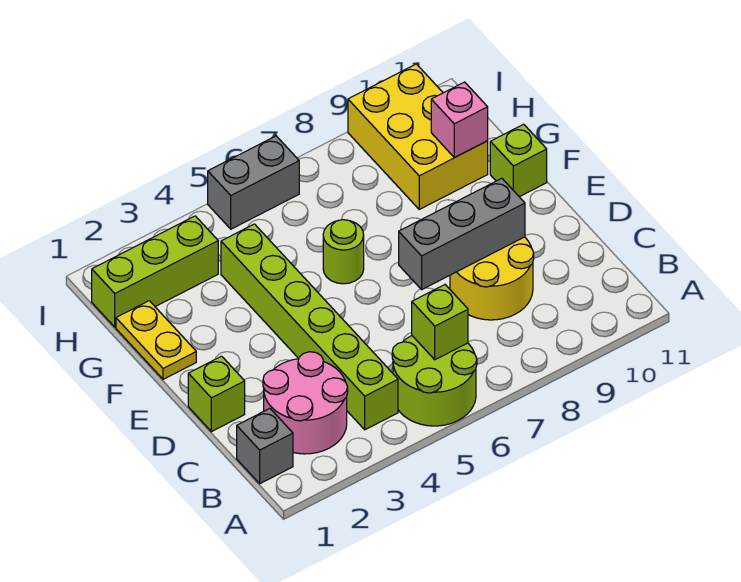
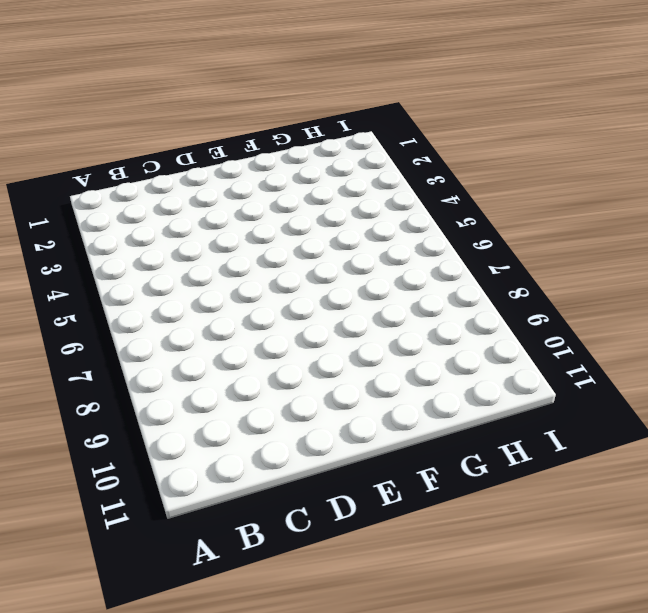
none -> lime round brick A5:B6 level 1
none -> grey brick B1 level 1
none -> pink round brick B2:C3 level 1

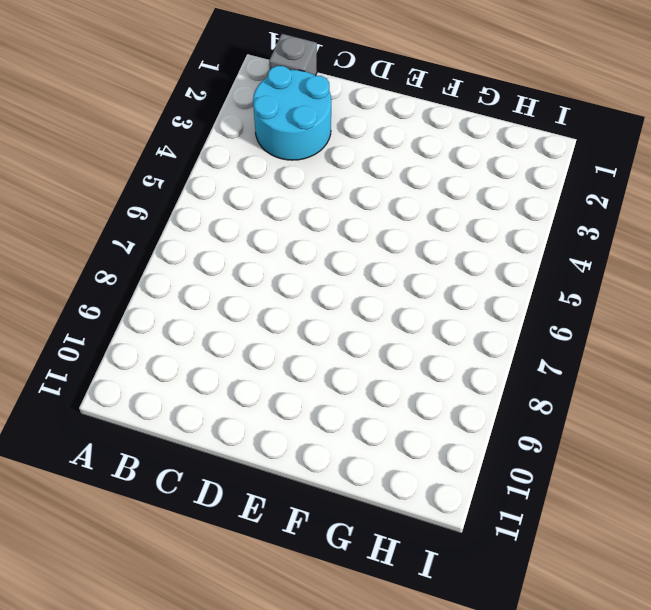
cyan round brick B2:C3 level 1 -> pink round brick B2:C3 level 1
none -> lime round brick A5:B6 level 1
none -> lime brick B4:G4 level 1
none -> yellow round brick C8:D9 level 1

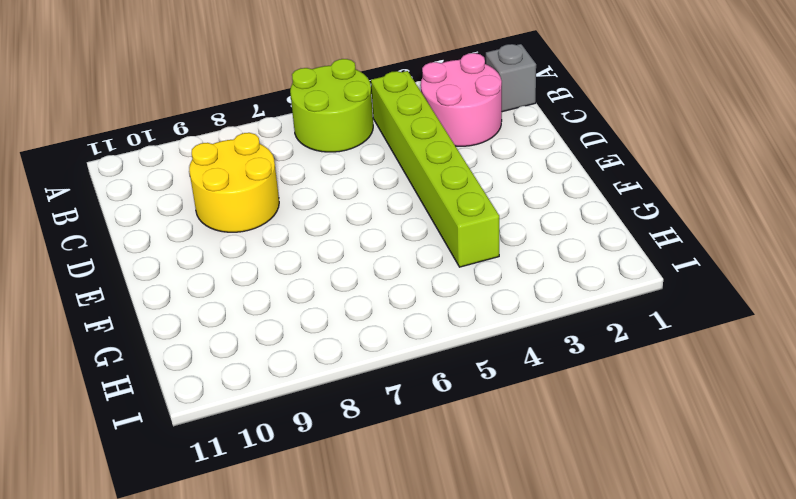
none -> lime brick D1 level 1
none -> yellow plate F1:G1 level 1
none -> lime round brick F6 level 1

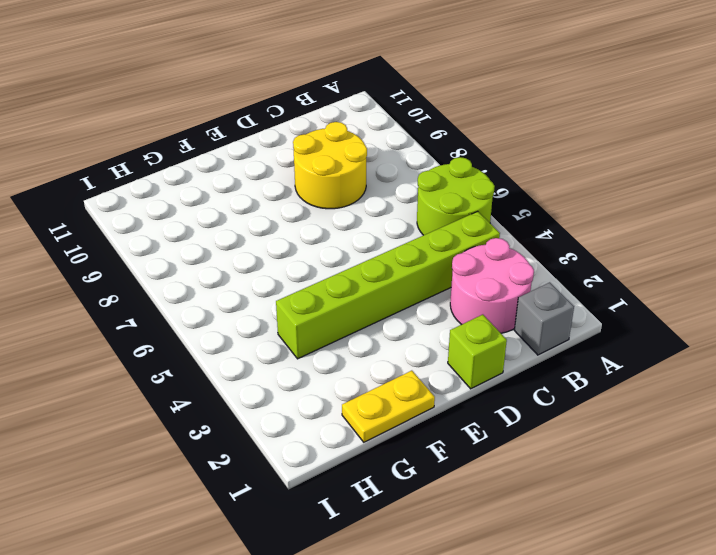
none -> lime round brick F6 level 1
none -> lime brick F11 level 1
none -> yellow brick G9:I10 level 1

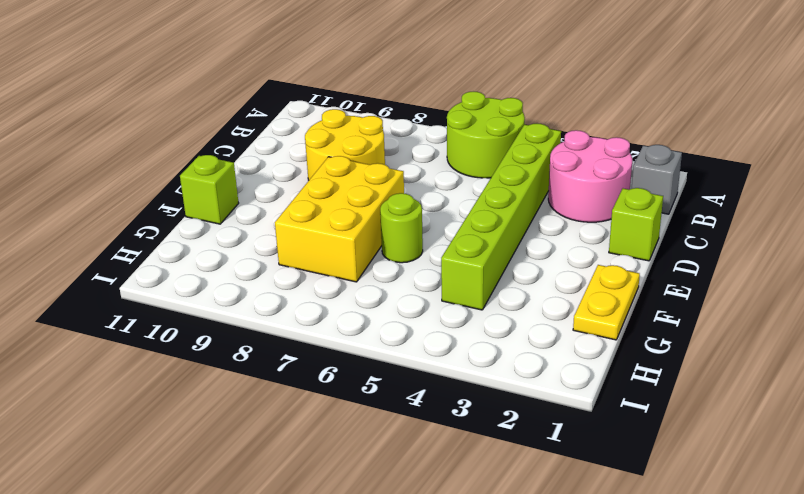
yellow brick E7:G8 level 1 -> yellow brick G9:I10 level 1
none -> lime brick H1:H3 level 1
none -> grey brick I5:I6 level 1
none -> lime brick B6 level 2

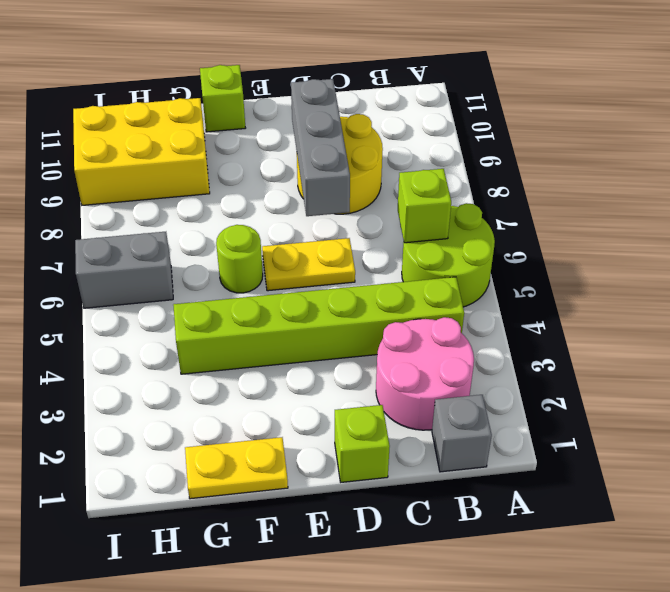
yellow plate D6:E6 level 1 -> none
grey brick H6:I6 level 1 -> grey brick I5:I6 level 1
none -> lime brick H1:H3 level 1
none -> pink brick G10 level 2

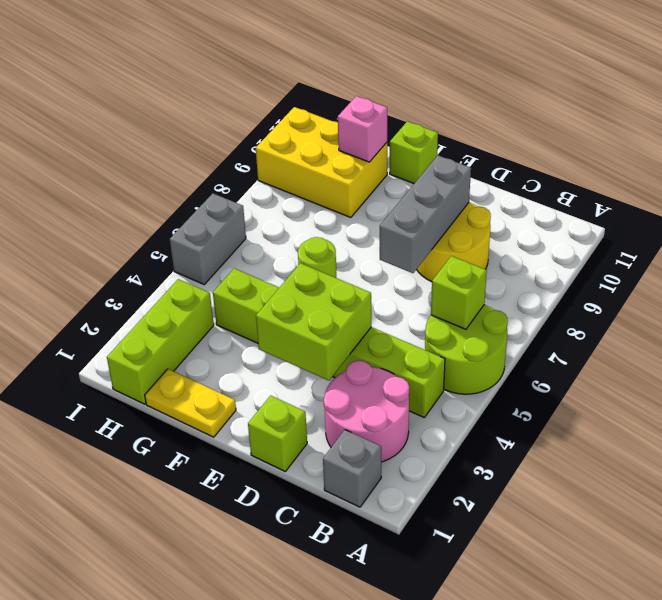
lime brick D3:E4 level 2 -> none

